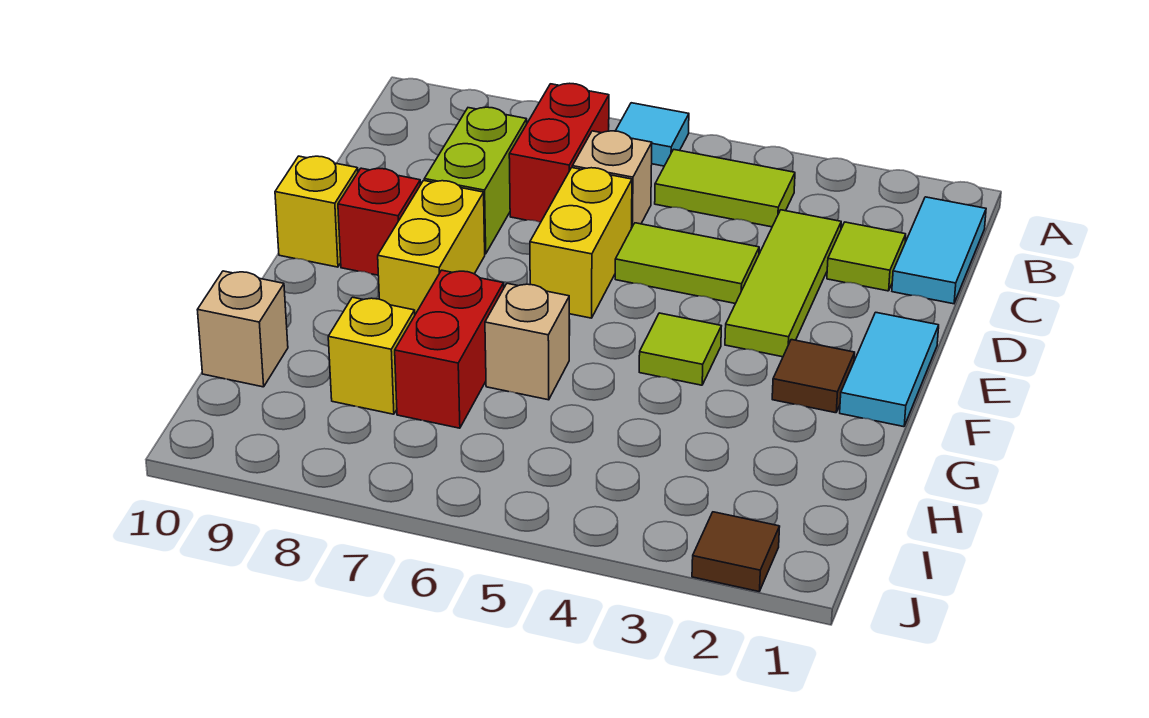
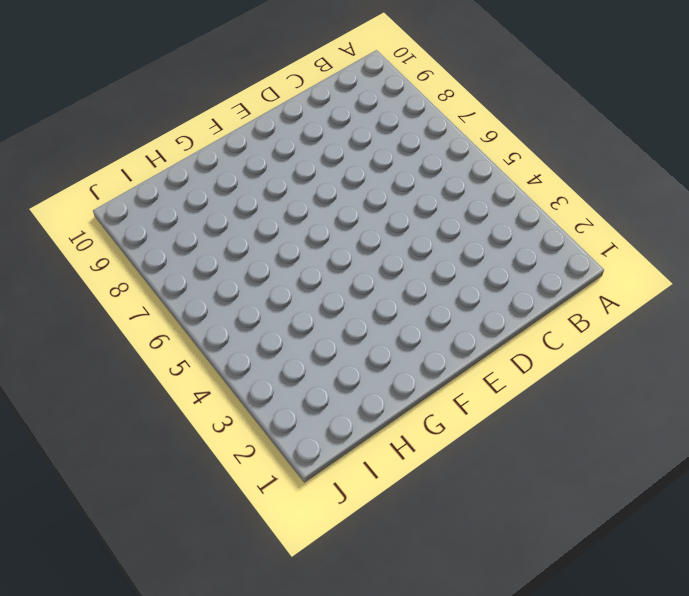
none -> cyan tile A6 level 1
none -> cyan tile B1:C1 level 1
none -> lime tile B4:B5 level 1

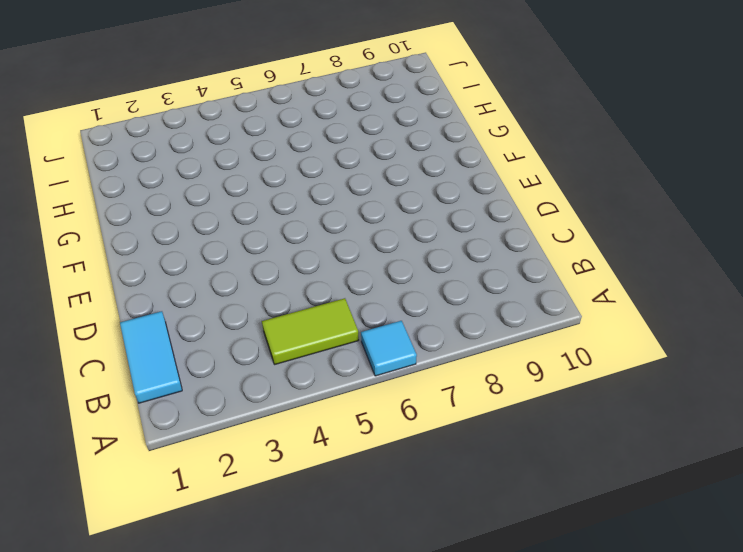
none -> red brick B7:C7 level 1
none -> lime tile C2 level 1
none -> lime tile C3:E3 level 1

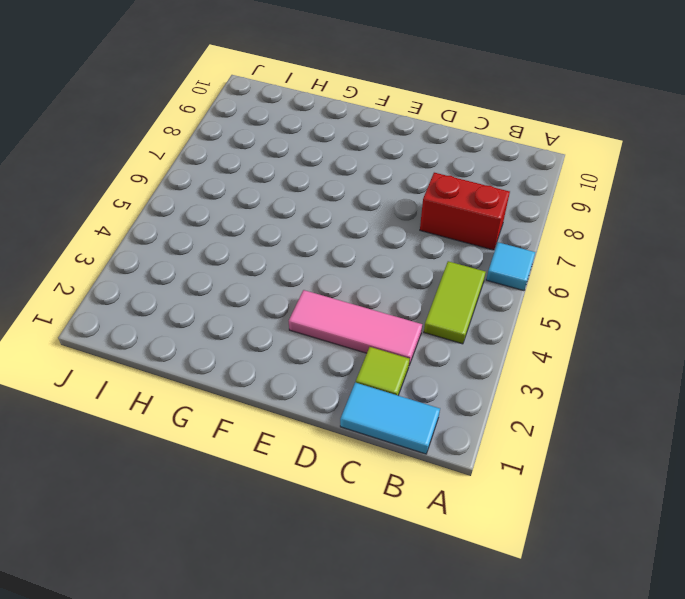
pink tile C3:E3 level 1 -> lime tile C3:E3 level 1
none -> tan brick C6 level 1
none -> lime brick C8:D8 level 1
none -> lime tile D4:D5 level 1

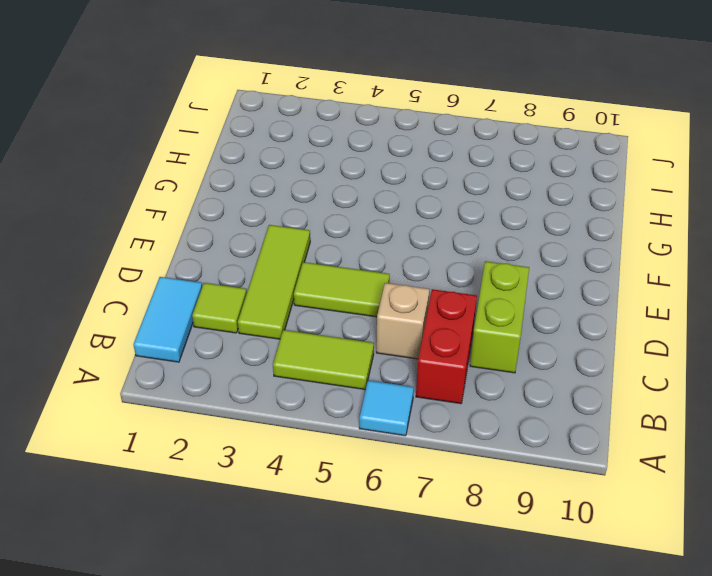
none -> yellow brick D6:E6 level 1
none -> cyan tile E1:F1 level 1
none -> yellow brick E8:F8 level 1

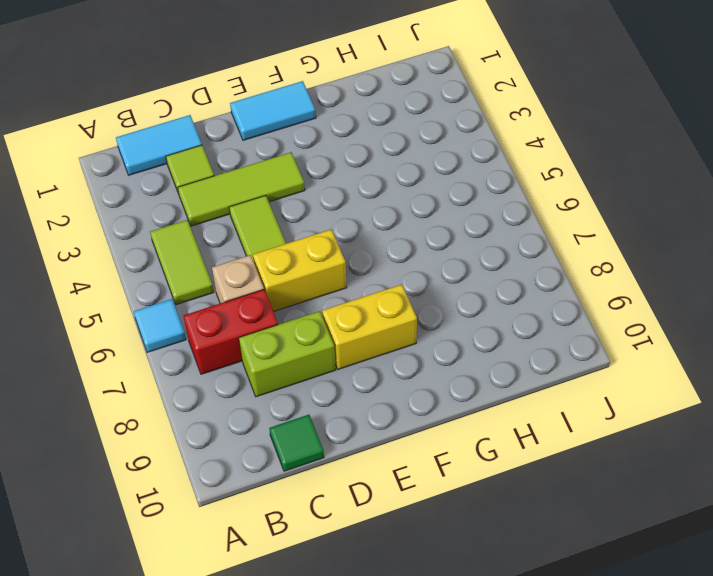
green tile C10 level 1 -> none
none -> red brick E9 level 1
none -> yellow brick E10 level 1
none -> brown tile F2 level 1

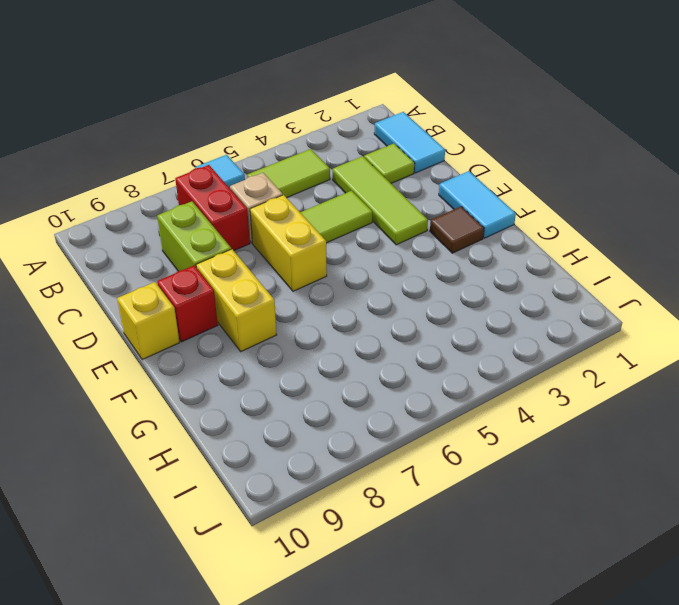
none -> lime tile F4 level 1
none -> tan brick G6 level 1
none -> red brick G7:H7 level 1

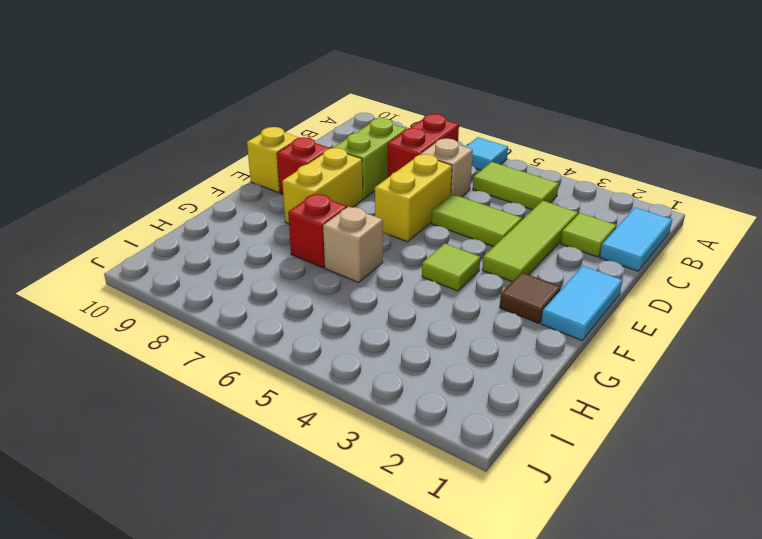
red brick G7 level 1 -> red brick G7:H7 level 1
none -> yellow brick H8 level 1
none -> tan brick H10 level 1
none -> brown tile J2 level 1

